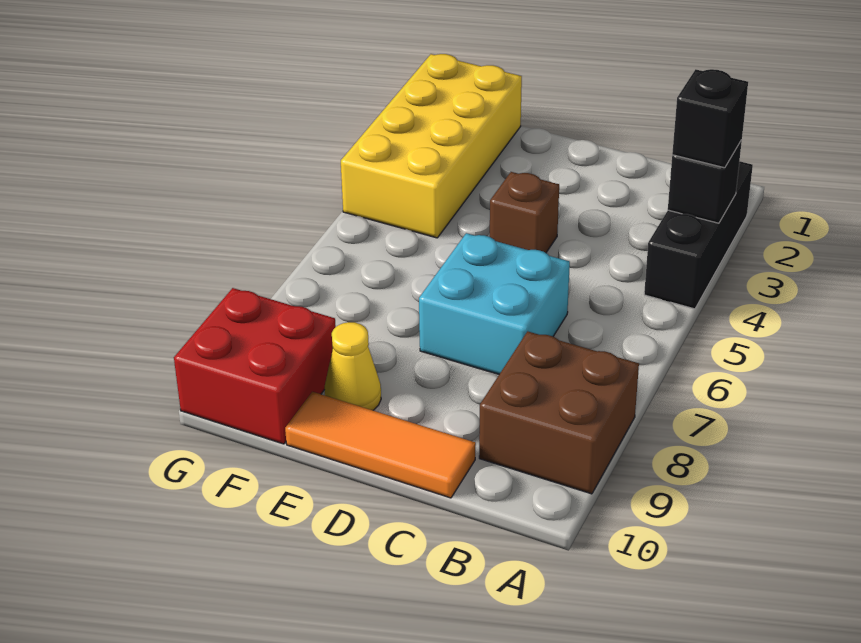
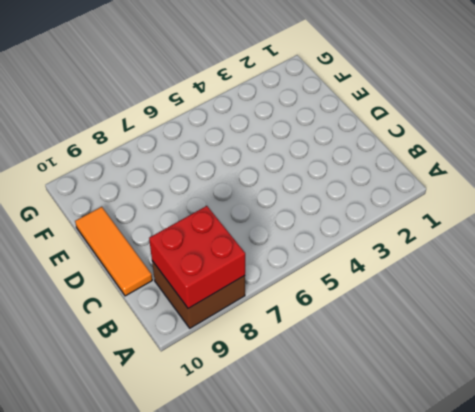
red brick A8:B9 level 2 -> red brick F9:G10 level 1
none -> black brick A2:A4 level 1
none -> cyan brick C6:D7 level 1

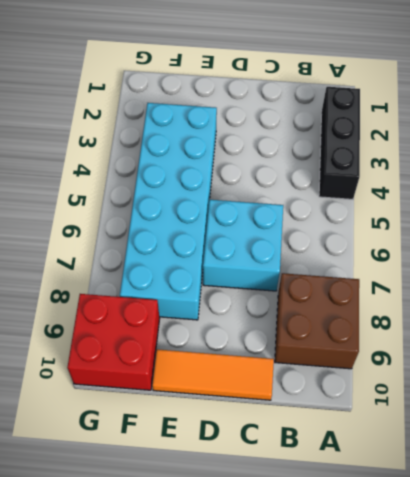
cyan brick E3:F8 level 1 -> yellow brick F1:G4 level 1
none -> brown brick D4 level 1
none -> yellow cone E9 level 1

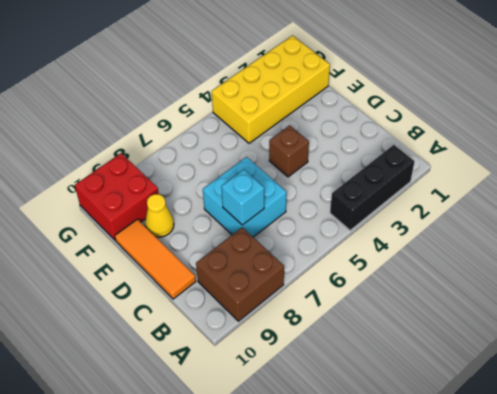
cyan brick C7 level 2 -> none
none -> black brick A3 level 2
none -> black brick A3 level 3

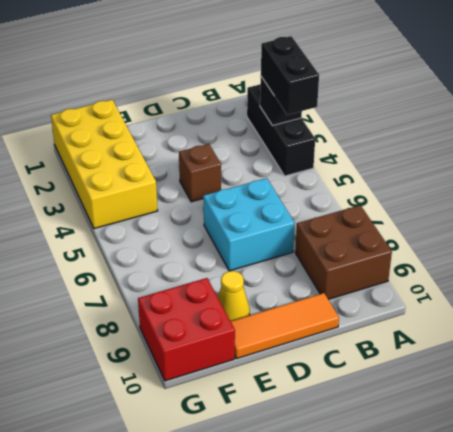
black brick A3:A4 level 3 -> black brick A3 level 3

